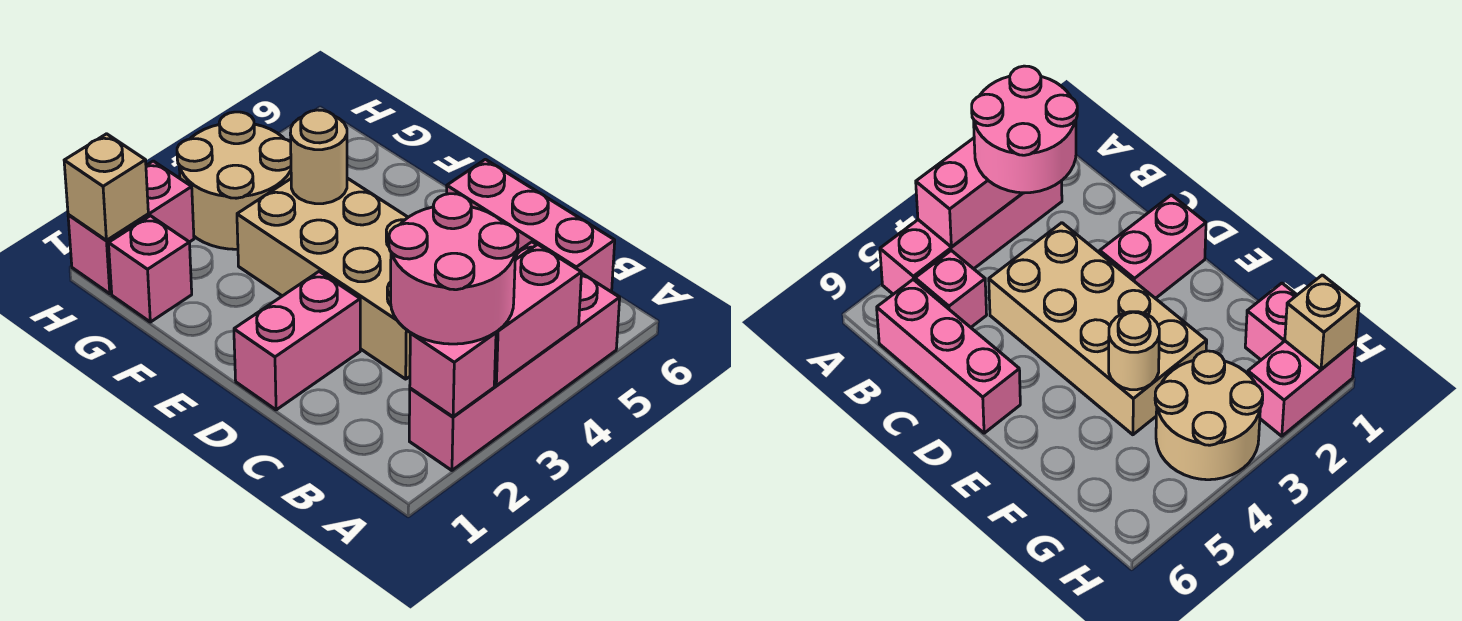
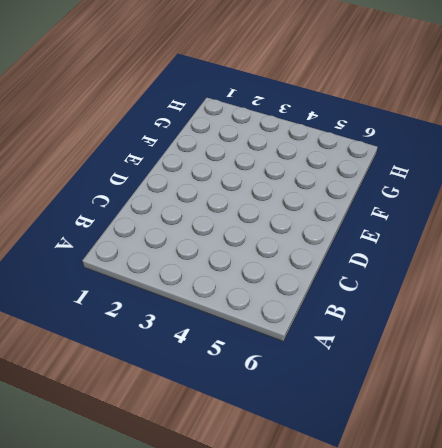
none -> pink brick A2:A5 level 1
none -> pink brick B5 level 1
none -> pink brick B6:D6 level 1

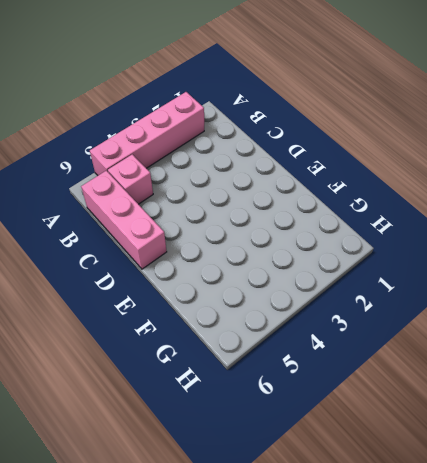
none -> tan brick C3:F4 level 1
none -> pink brick D1:D2 level 1
none -> pink brick G1 level 1

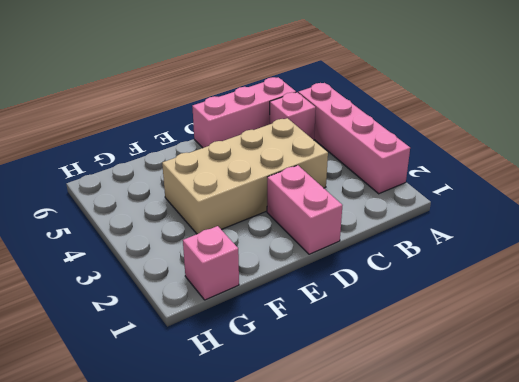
none -> tan round brick G3:H4 level 1
none -> pink brick H1:H2 level 1
none -> pink brick A2 level 2

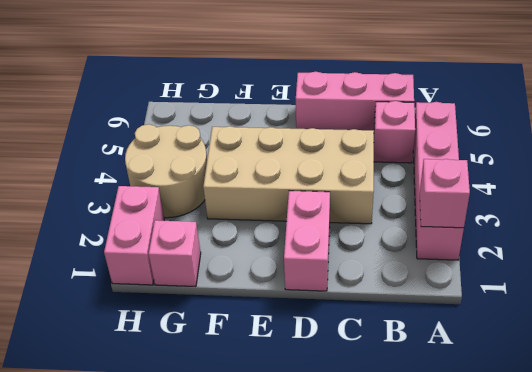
none -> pink brick A3:A4 level 2
none -> tan round brick F4 level 2
none -> tan brick H1 level 2

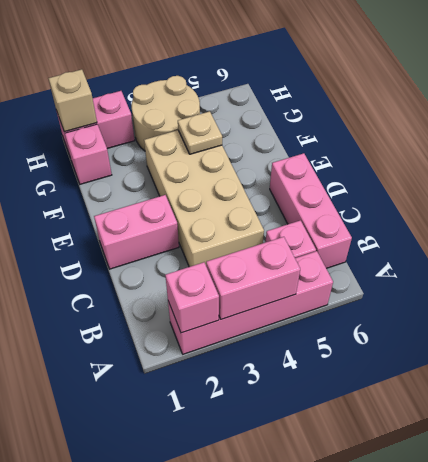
tan plate F4 level 2 -> tan round brick F4 level 2
none -> pink round brick A2:B3 level 3

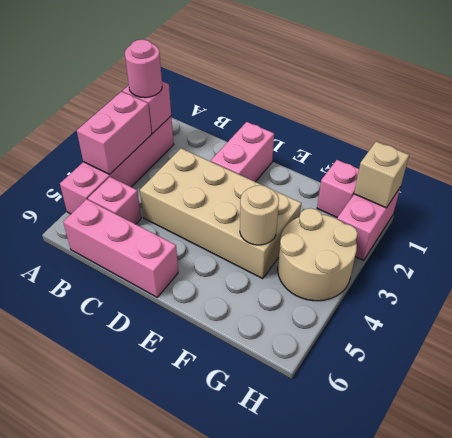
pink round brick A2 level 3 -> pink round brick A2:B3 level 3

